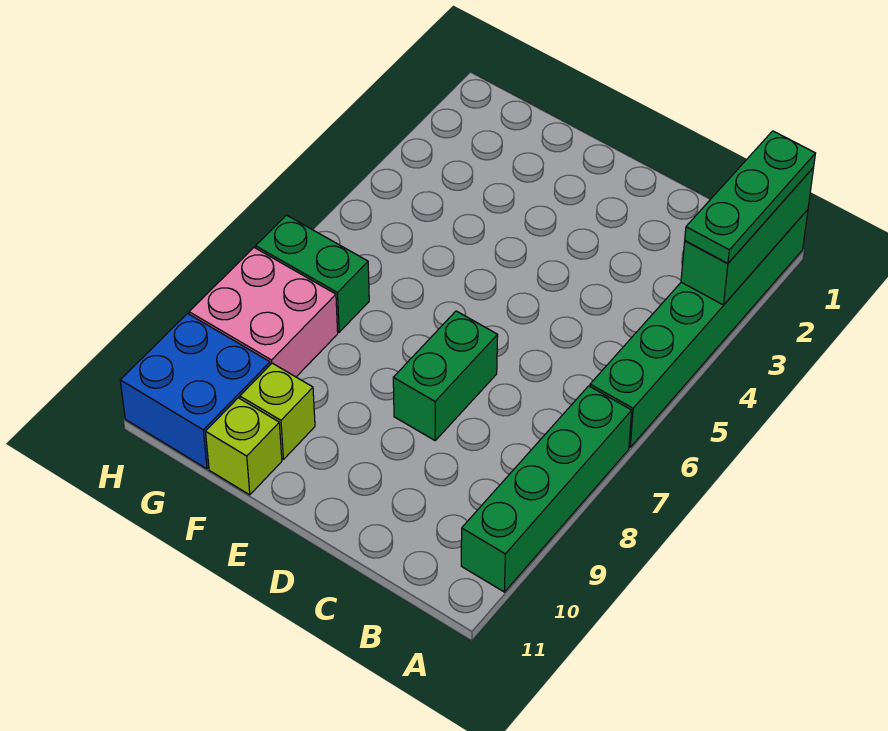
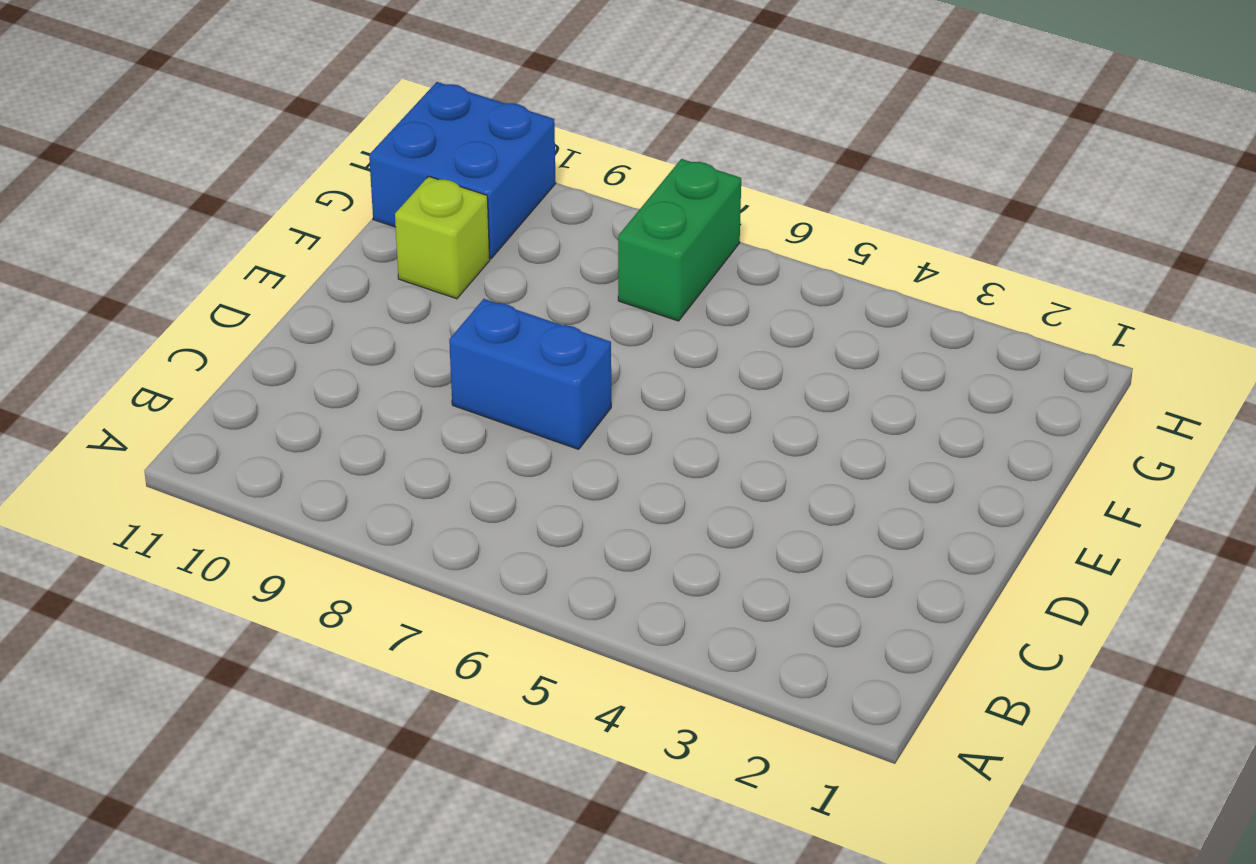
blue brick D7:D8 level 1 -> green brick D7:D8 level 1
none -> green brick A1:A6 level 1
none -> green brick A7:A10 level 1

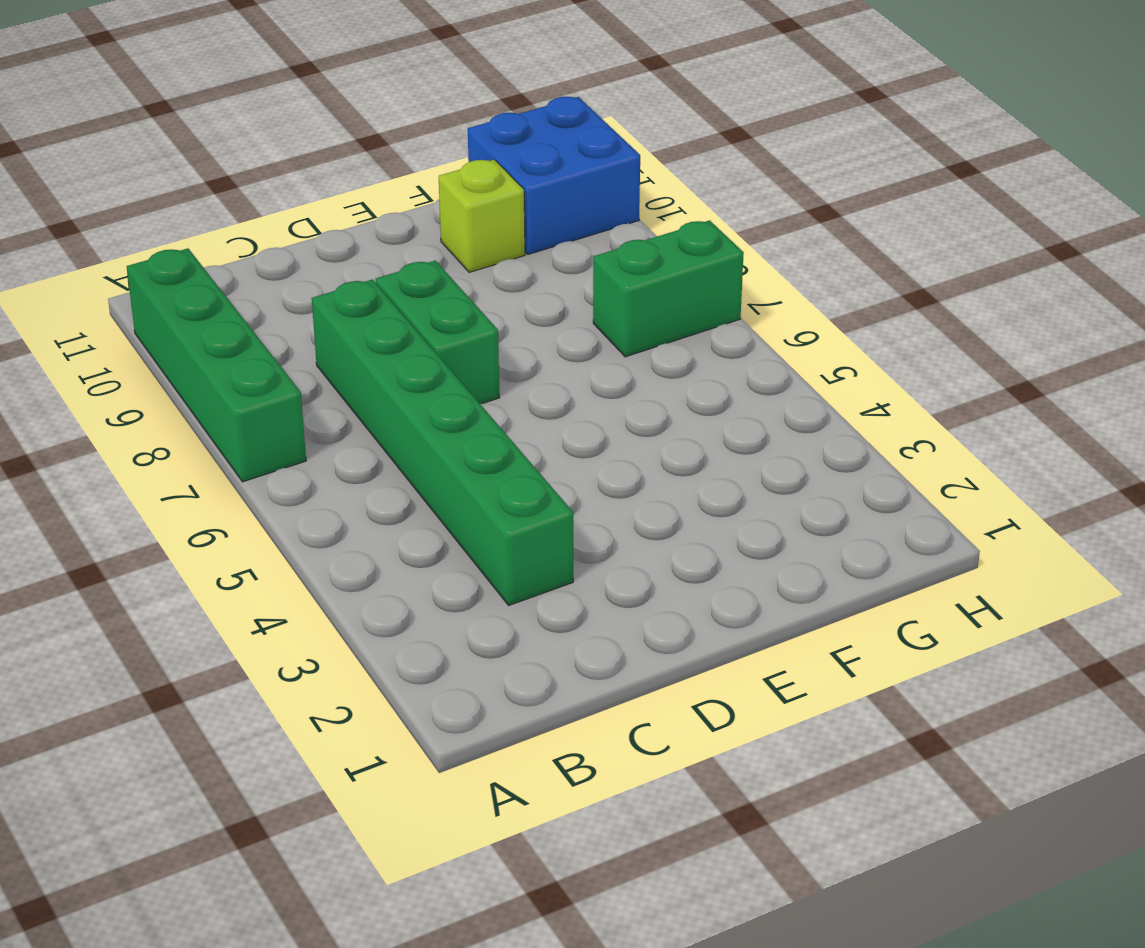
green brick C3:C8 level 1 -> green brick A1:A6 level 1
none -> lime brick F11 level 1
none -> pink brick G8:H9 level 1

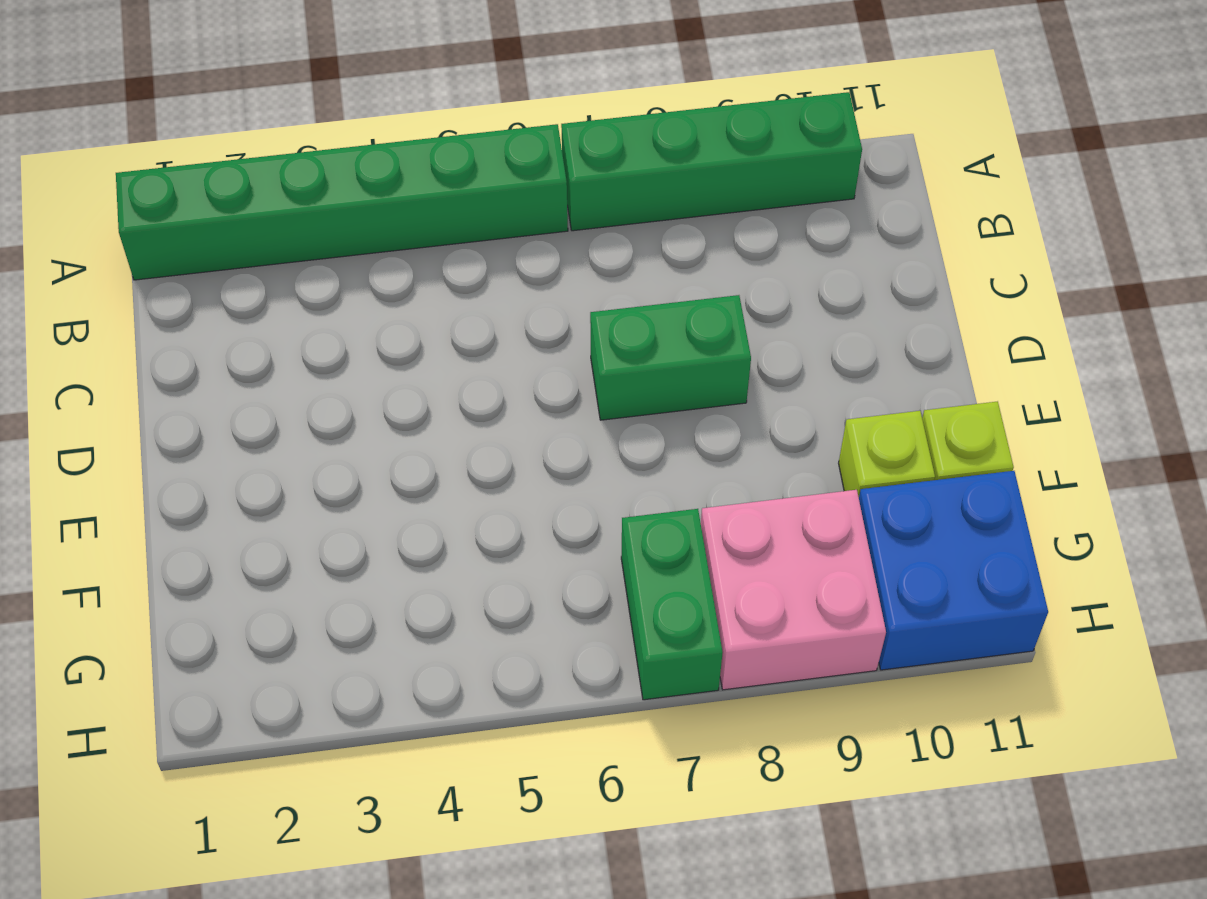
none -> green brick A1:A3 level 2
none -> green plate A1:A3 level 3

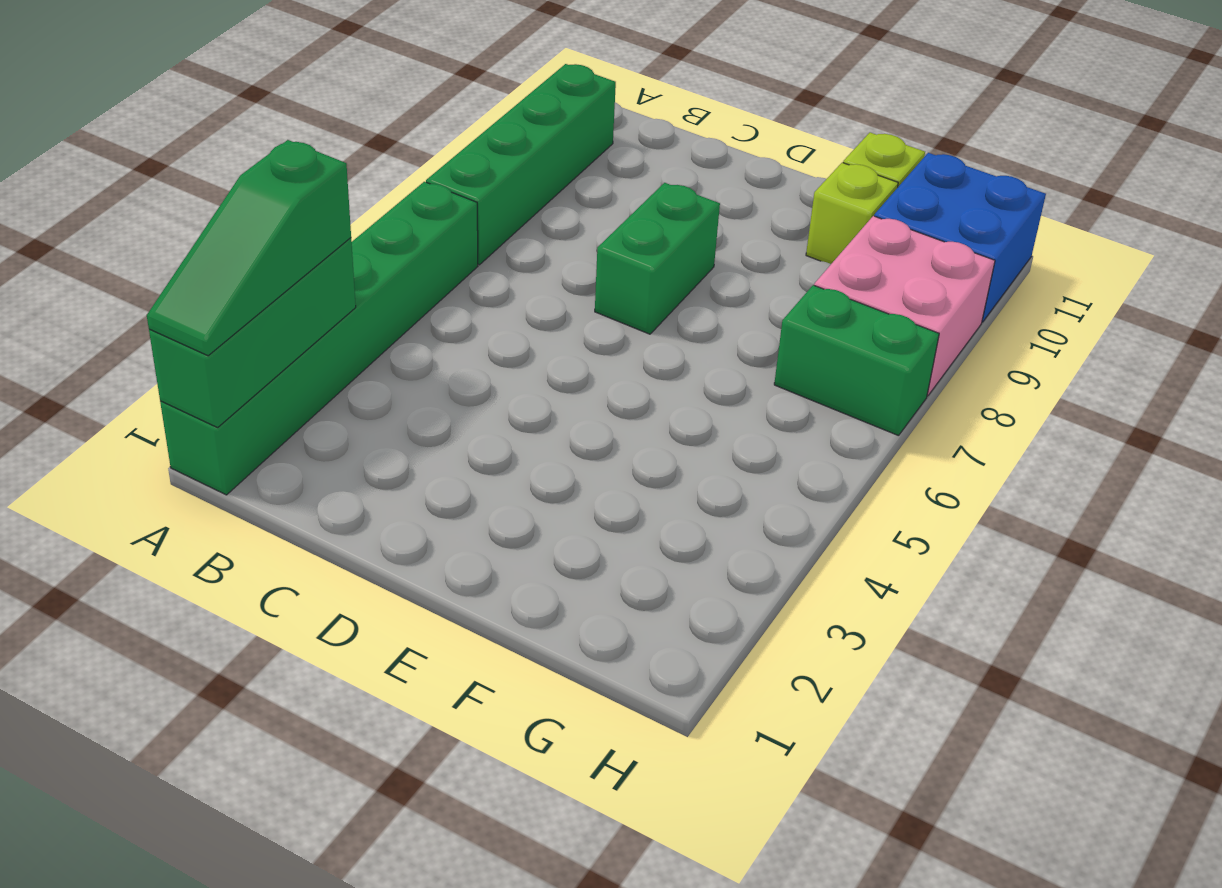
green slope A1:A3 level 3 top 3 -> green plate A1:A3 level 3

